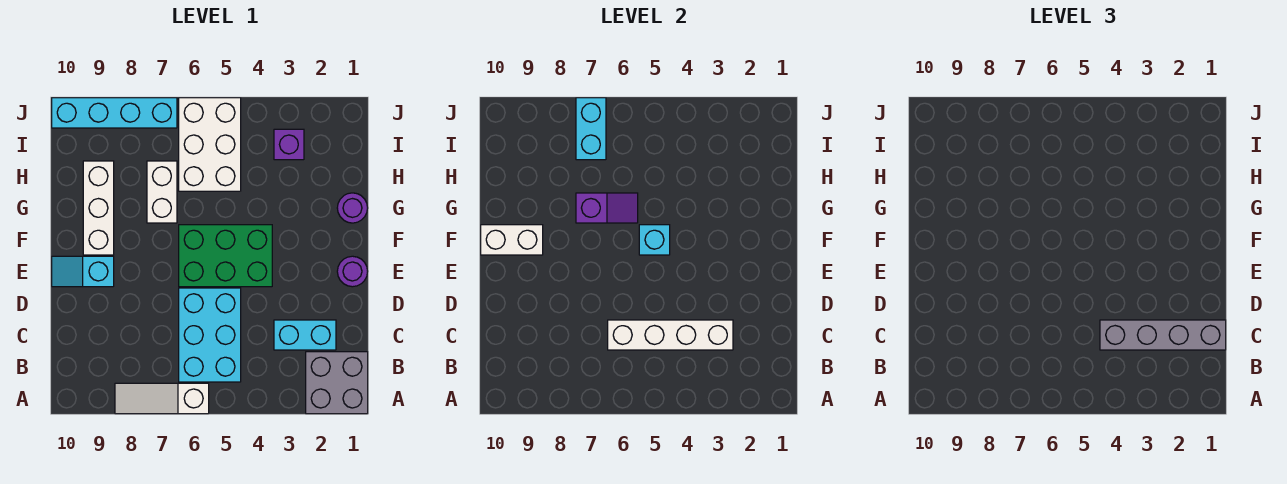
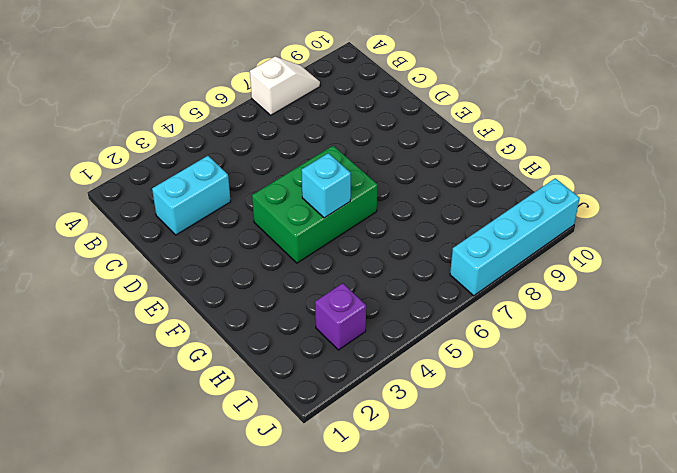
white slope A7:A8 level 1 top 7 -> white slope A6:A8 level 1 top 6
none -> grey brick A1:B2 level 1
none -> cyan brick B5:D6 level 1
none -> purple round brick E1 level 1

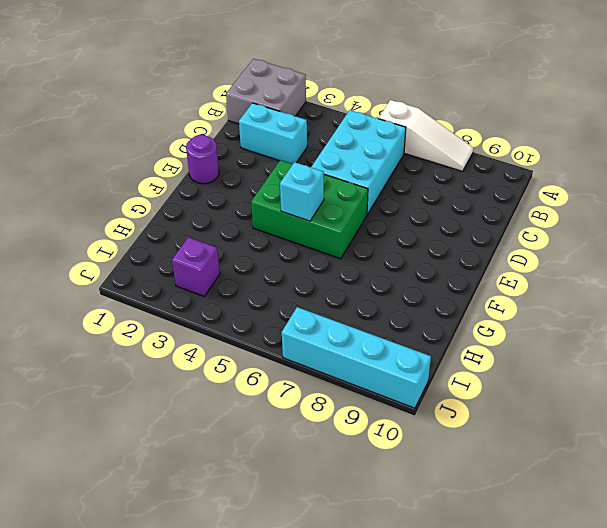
none -> cyan slope E9:E10 level 1 top 9
none -> white brick F9:H9 level 1
none -> purple round brick G1 level 1

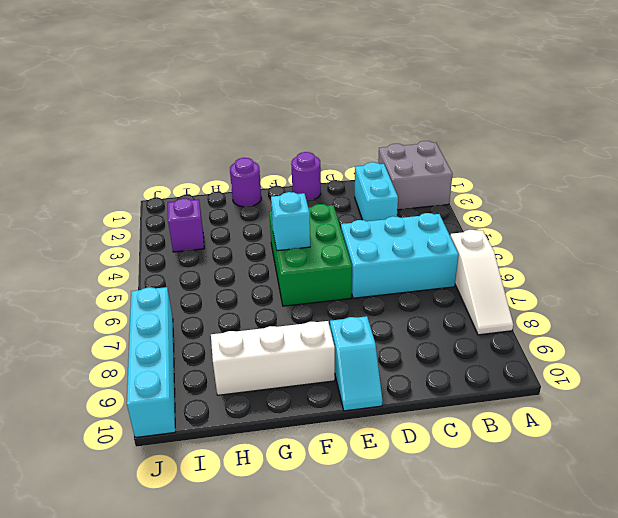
none -> white brick G7:H7 level 1
none -> white brick H5:J6 level 1
none -> white brick C3:C6 level 2

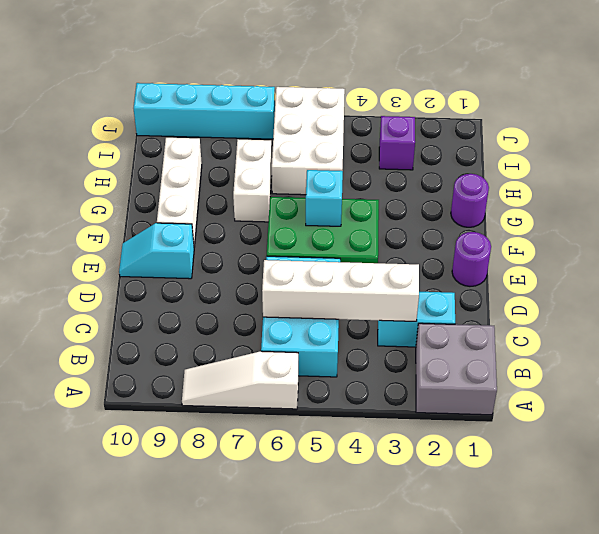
none -> white brick F9:F10 level 2
none -> purple slope G6:G7 level 2 top 7
none -> cyan brick I7:J7 level 2

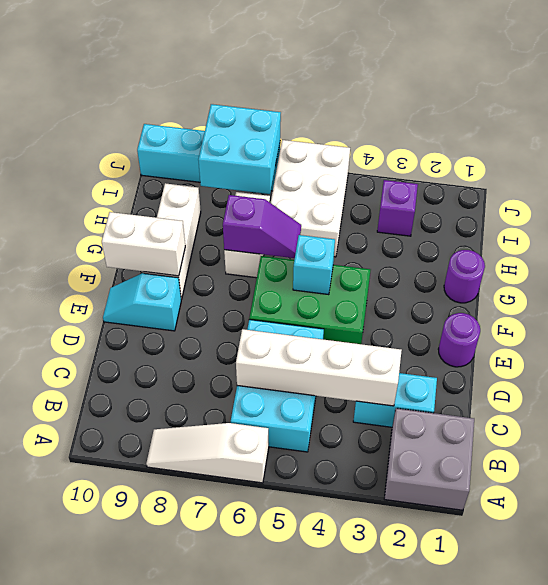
cyan brick I7:J8 level 2 -> cyan brick I7:J7 level 2
none -> grey brick C1:C4 level 3

